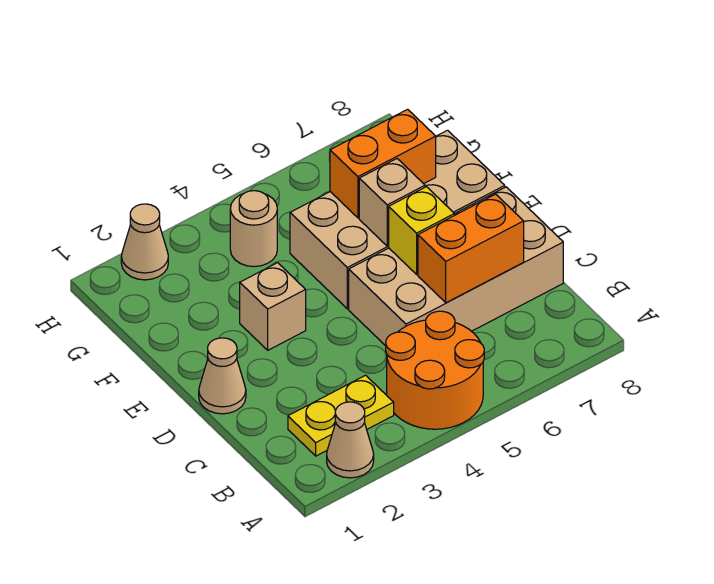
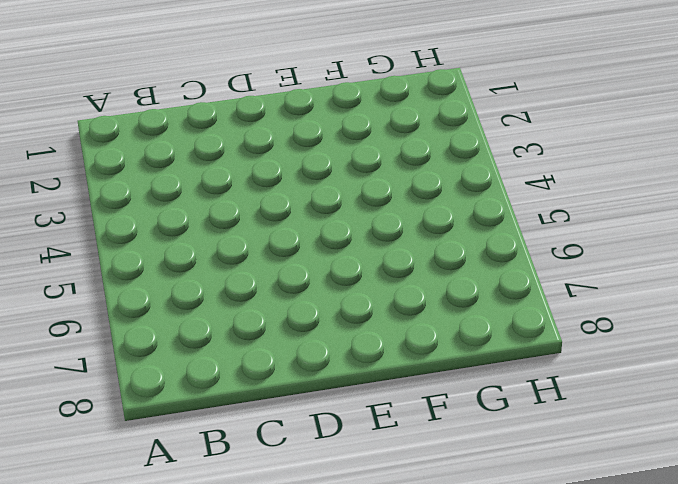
none -> tan cone A2 level 1
none -> orange round brick A4:B5 level 1
none -> yellow plate B2:B3 level 1

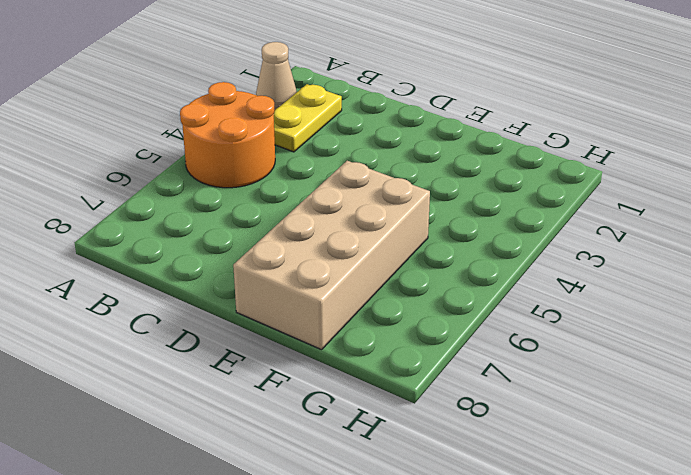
none -> tan brick C5:D8 level 1
none -> tan cone D1 level 1
none -> tan brick E3 level 1

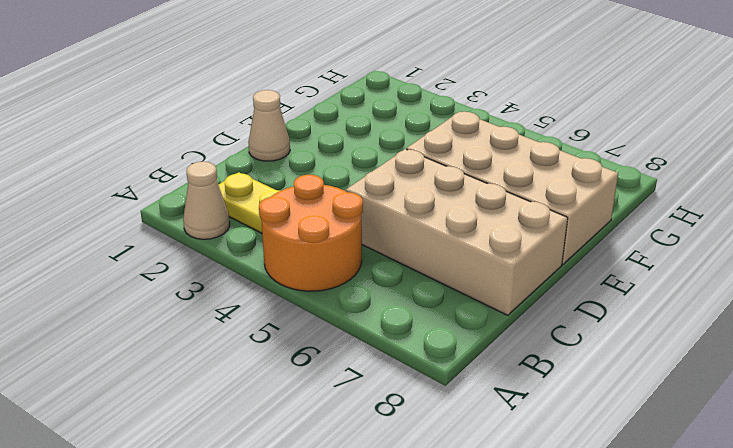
none -> tan brick E3 level 1
none -> tan round brick G4 level 1
none -> tan cone H2 level 1

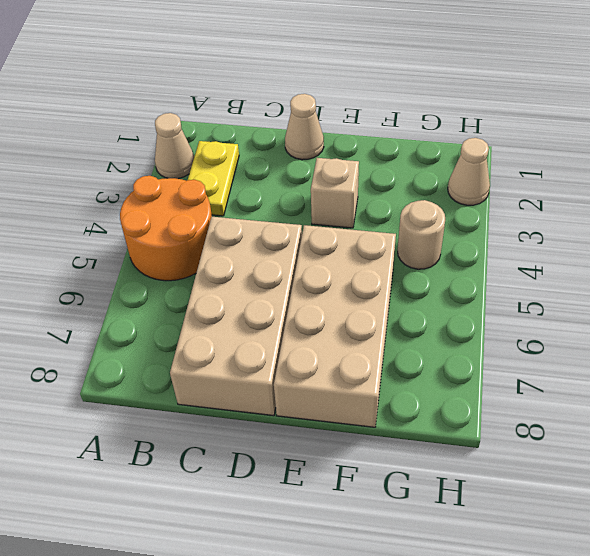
none -> orange brick C6:C7 level 2
none -> yellow brick D6 level 2
none -> tan brick E6 level 2

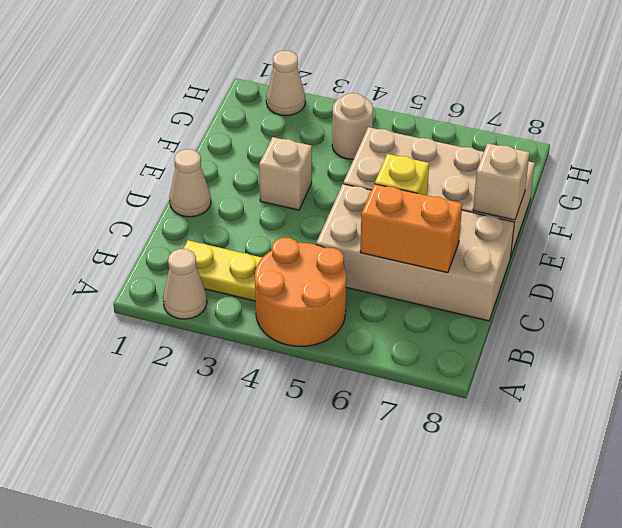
tan brick E8 level 2 -> tan brick E6 level 2
none -> orange brick F6:F7 level 2

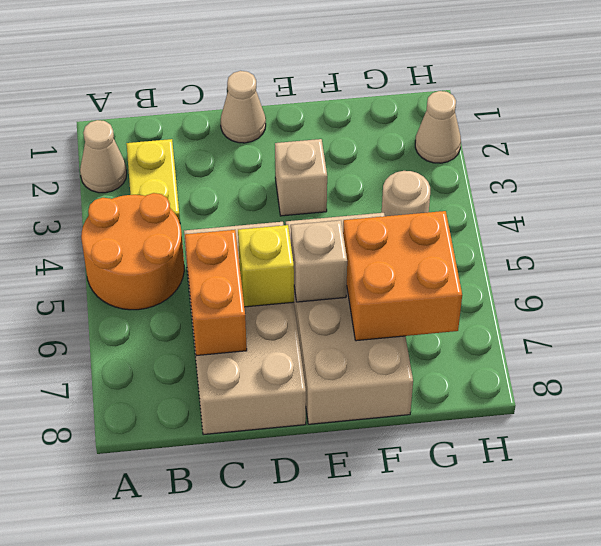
orange brick F6:G7 level 2 -> orange brick F6:F7 level 2

